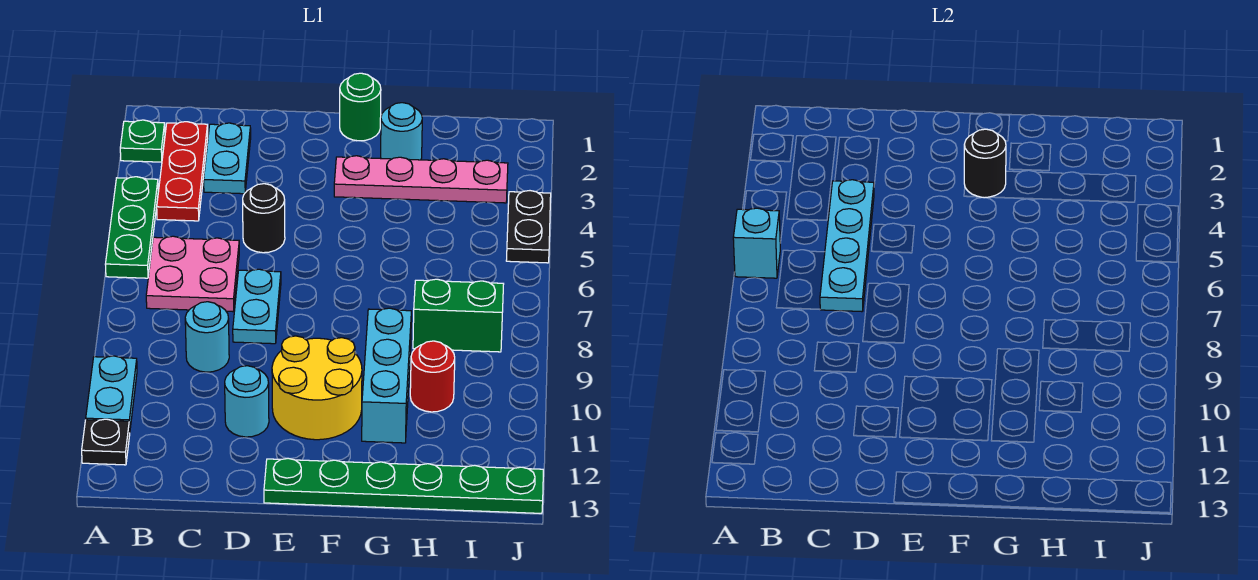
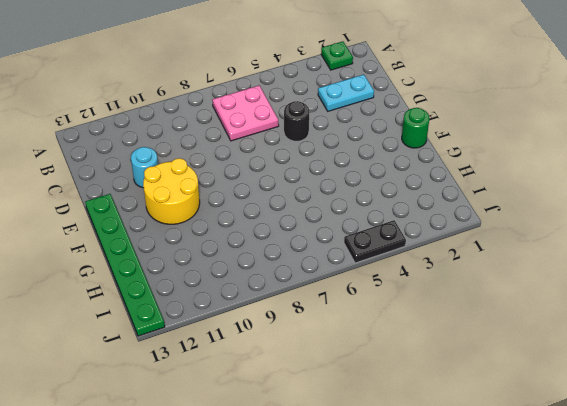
none -> green plate A4:A6 level 1
none -> cyan plate A10:A11 level 1
none -> black plate A12 level 1

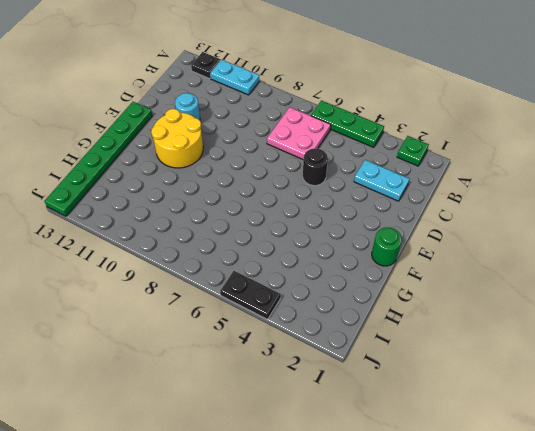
none -> red plate B2:B4 level 1
none -> cyan round brick C9 level 1
none -> cyan plate D7:D8 level 1

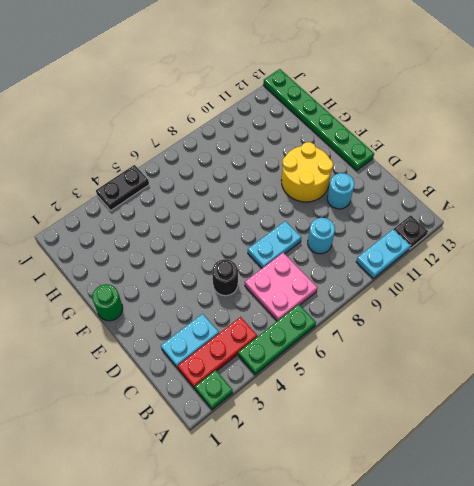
none -> pink plate F3:I3 level 1
none -> cyan round brick G2 level 1
none -> cyan brick G9:G11 level 1

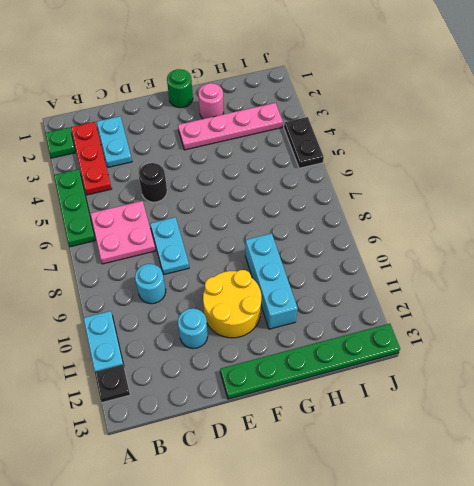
pink round brick G2 level 1 -> cyan round brick G2 level 1
none -> green brick H8:I8 level 1
none -> red round brick H10 level 1
none -> cyan brick A6 level 2

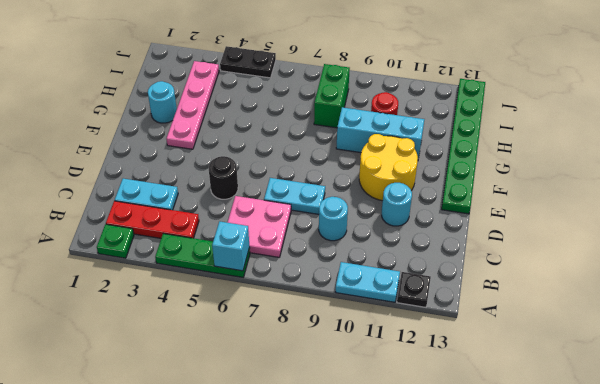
none -> green round brick F1 level 1
none -> cyan plate C4:C7 level 2
none -> black round brick F3 level 2

